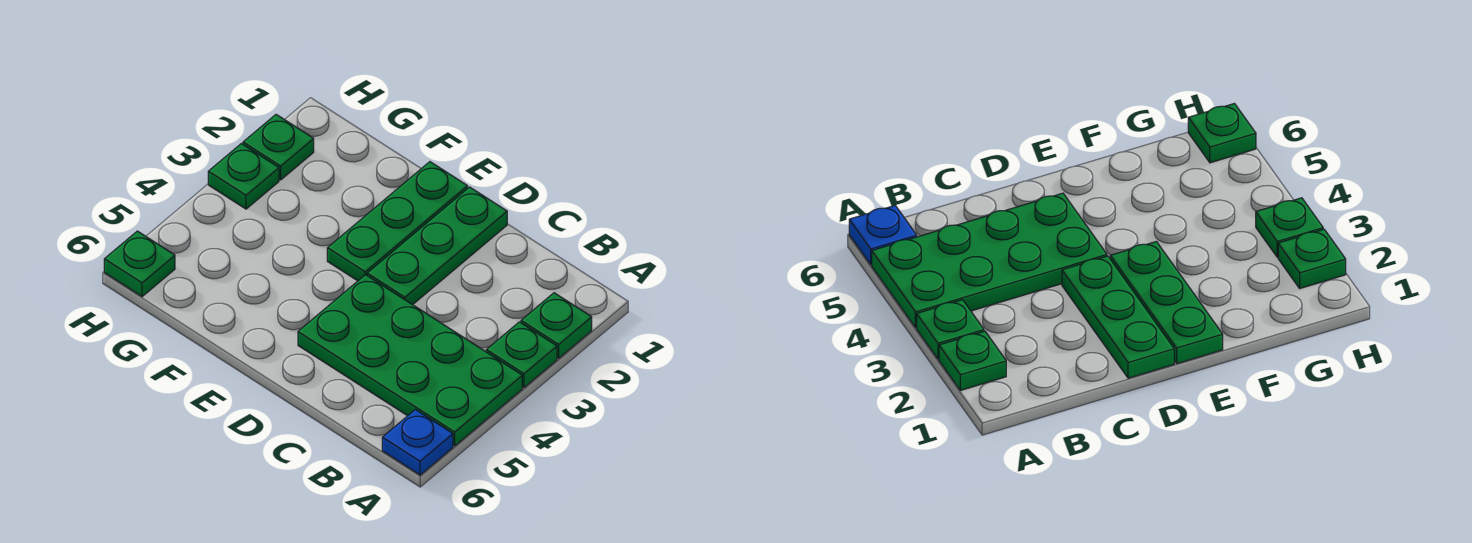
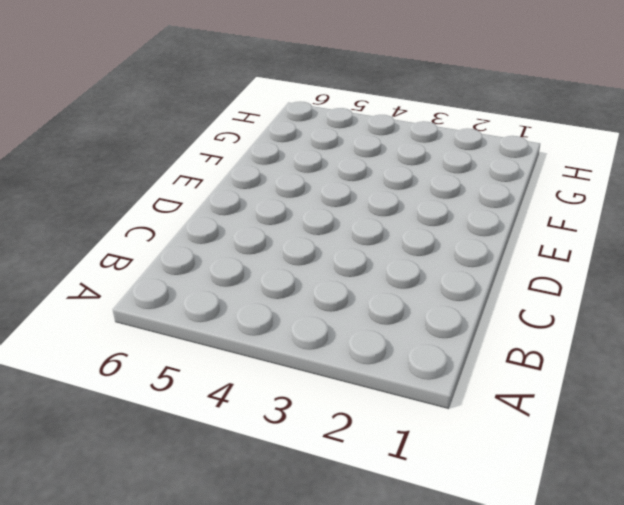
none -> green plate A2 level 1
none -> green plate A3 level 1

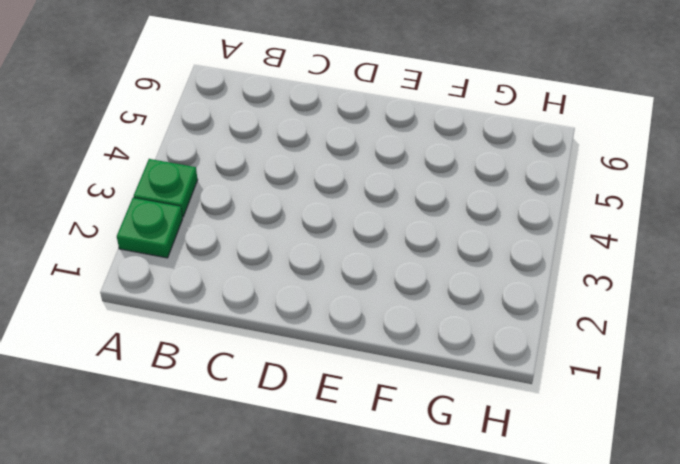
none -> green plate A4:D5 level 1
none -> blue plate A6 level 1

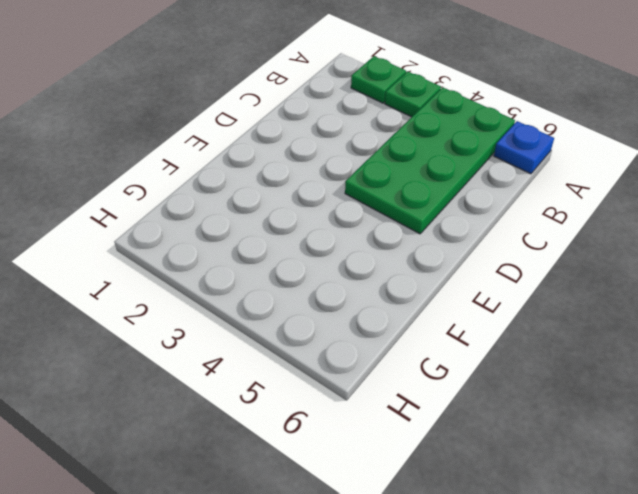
none -> green plate D1:D3 level 1
none -> green plate E1:E3 level 1

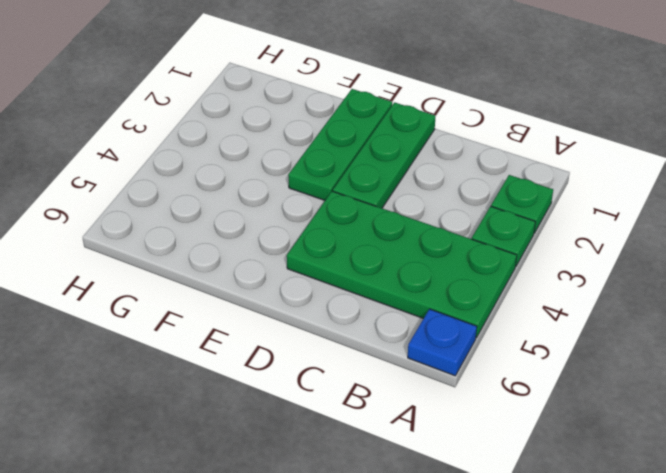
none -> green plate H2 level 1
none -> green plate H3 level 1

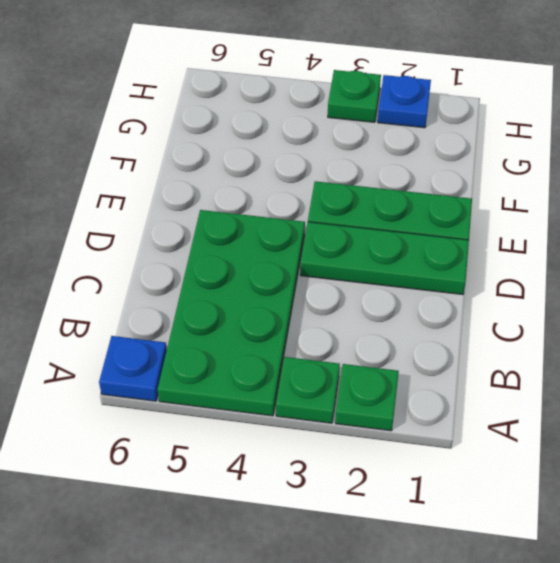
blue plate H2 level 1 -> green plate H2 level 1
none -> green plate H6 level 1

